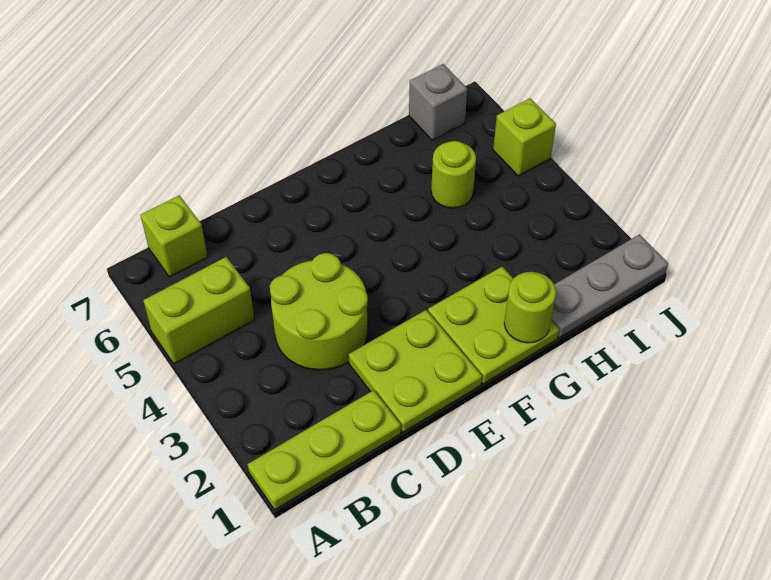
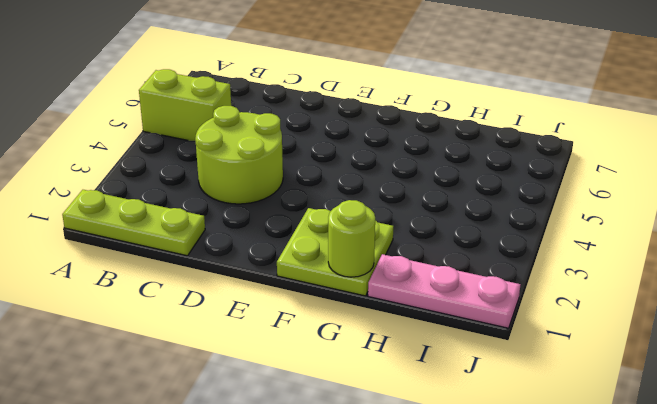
pink plate H1:J1 level 1 -> grey plate H1:J1 level 1
none -> lime brick B7 level 1
none -> lime plate D1:E2 level 1

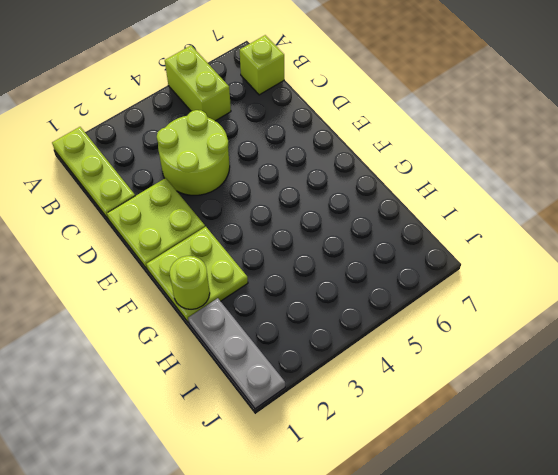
none -> lime round brick H5 level 1
none -> grey brick I7 level 1

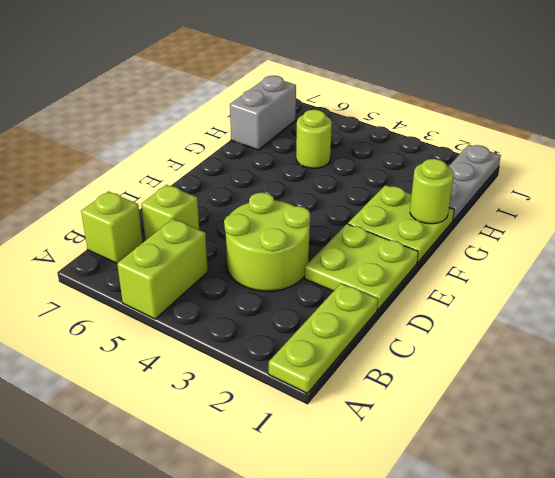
lime brick C6 level 1 -> lime brick J5 level 1
grey brick H7:I7 level 1 -> grey brick I7 level 1

